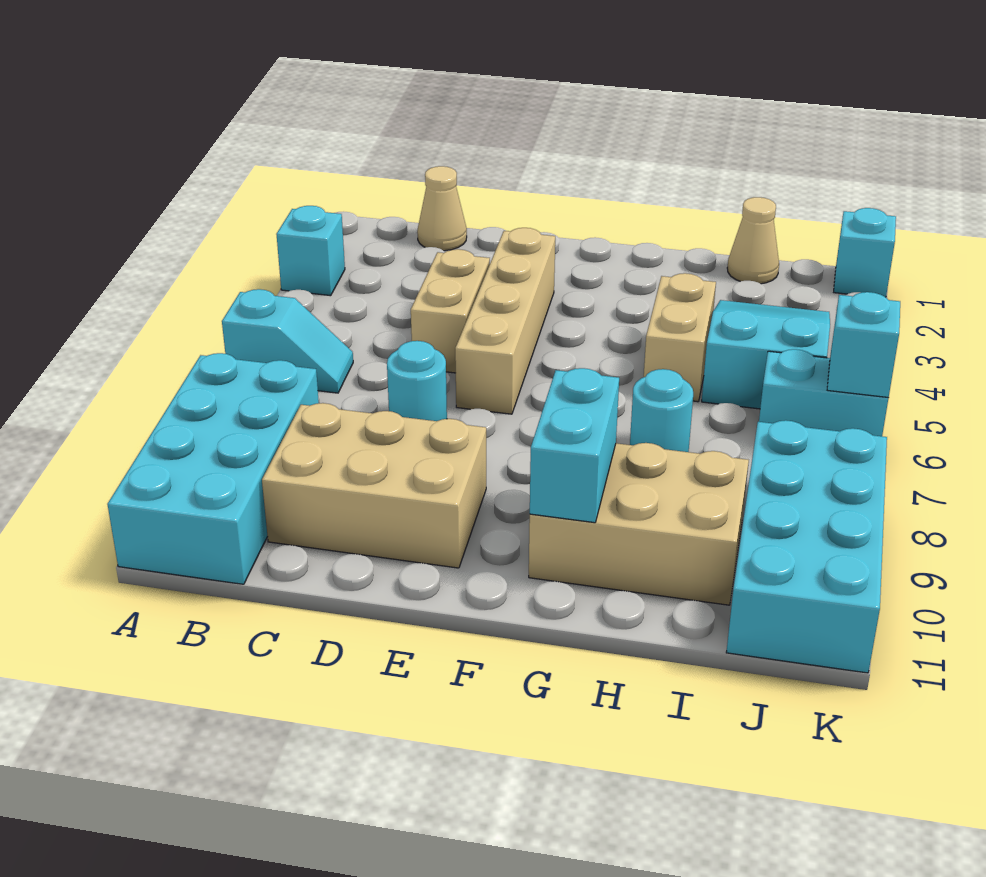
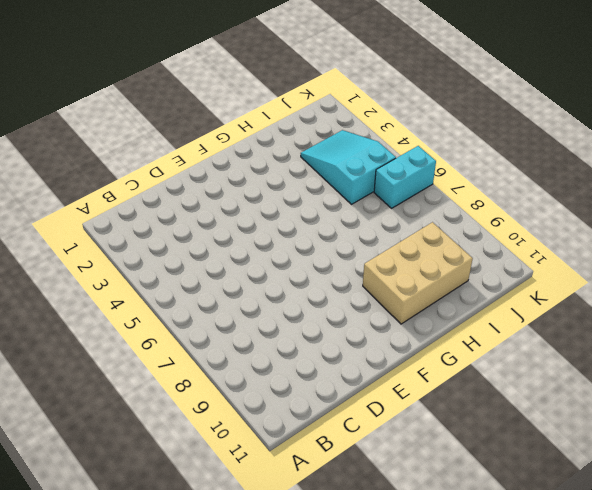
none -> cyan brick A3 level 1
none -> cyan slope A6:B6 level 1 top A
none -> cyan brick A8:B11 level 1

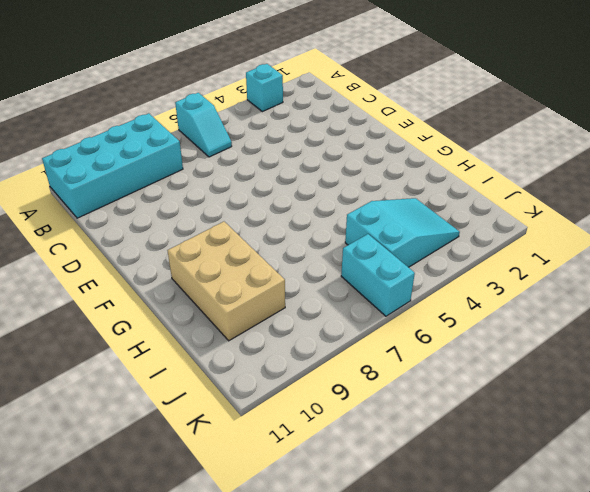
none -> tan cone C1 level 1
none -> tan brick C9:E10 level 1
none -> tan brick D4:D5 level 1

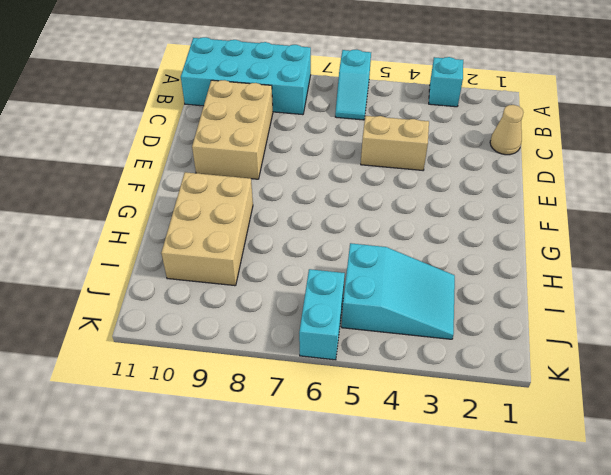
none -> cyan round brick D7 level 1
none -> tan brick E3:E6 level 1
none -> tan brick H4:H5 level 1

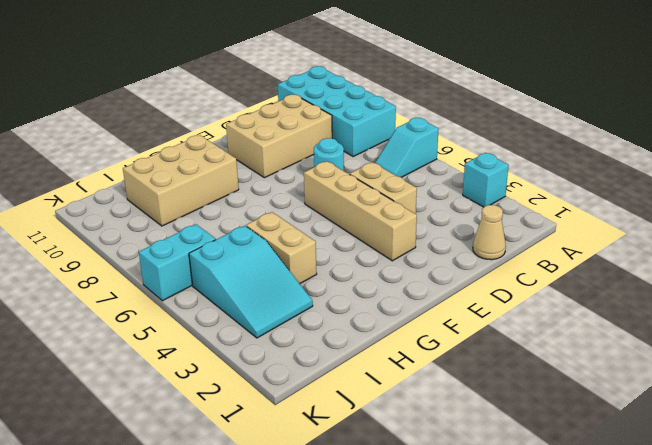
none -> cyan round brick H7 level 1
none -> tan cone I1 level 1
none -> cyan brick J8:K11 level 1

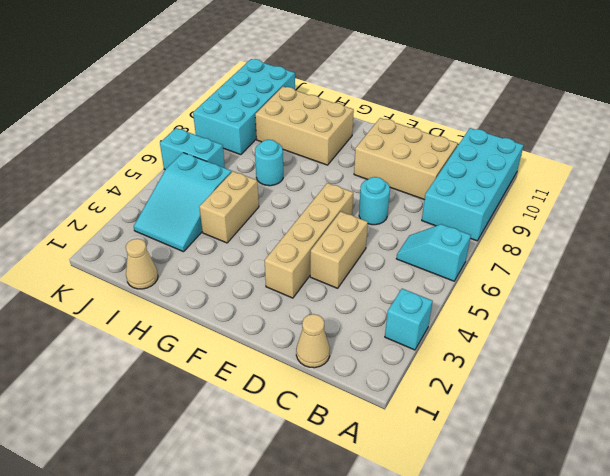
none -> cyan brick K1 level 1
none -> cyan brick G9:G10 level 2
none -> cyan brick K6 level 2

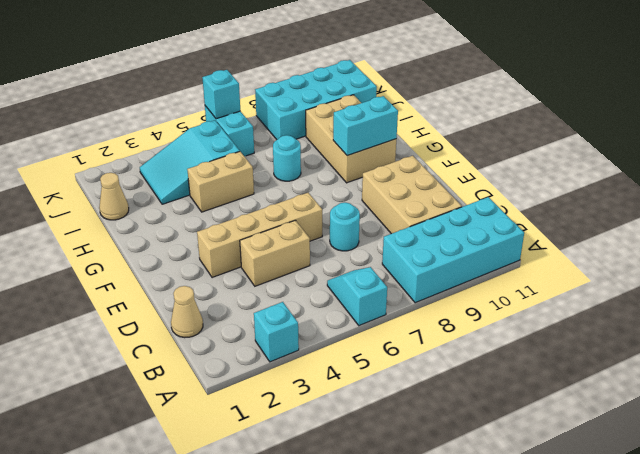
none -> cyan brick K1 level 1

